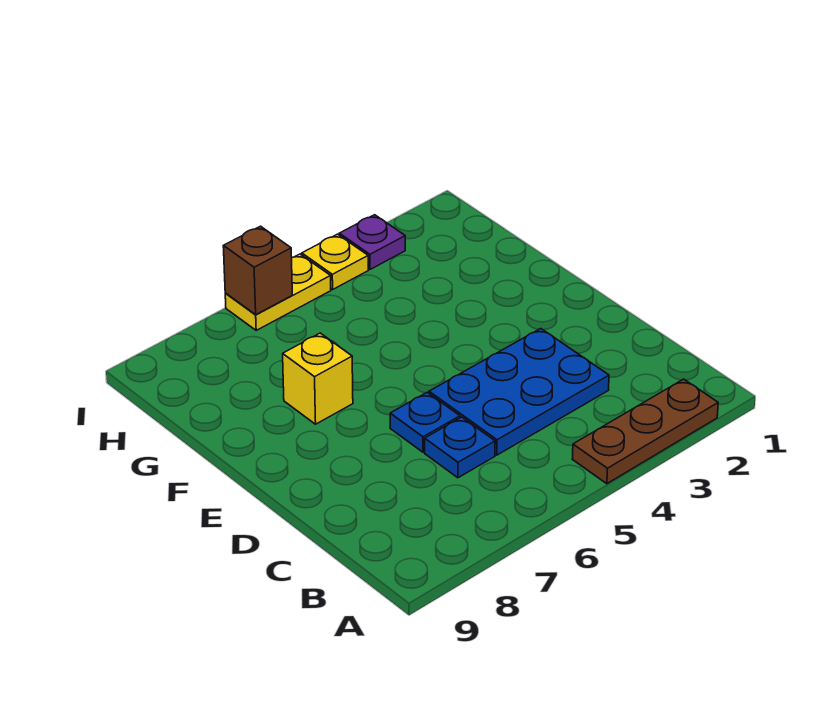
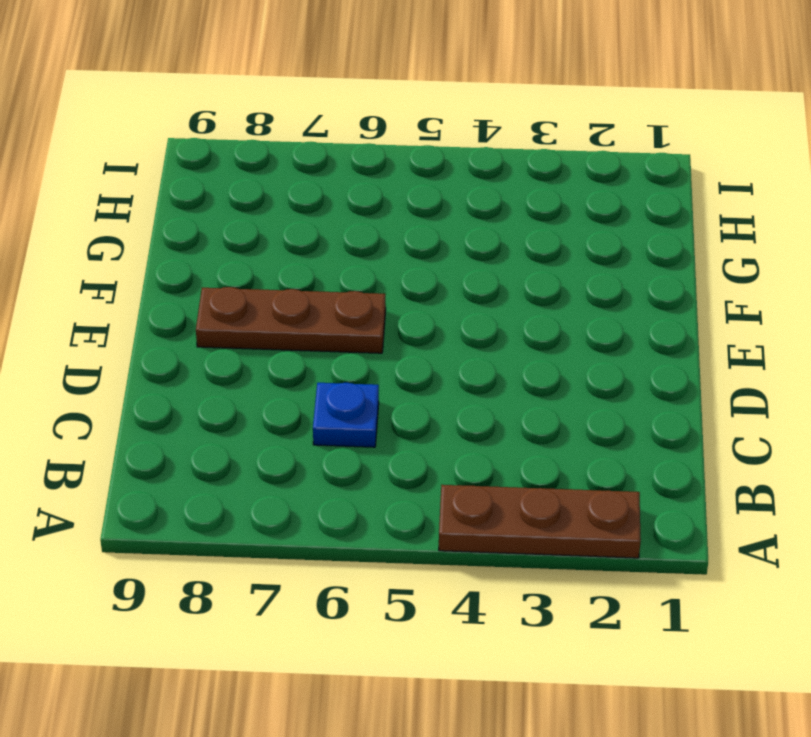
brown plate E6:E8 level 1 -> none
none -> blue plate C3:D5 level 1
none -> blue plate D6 level 1

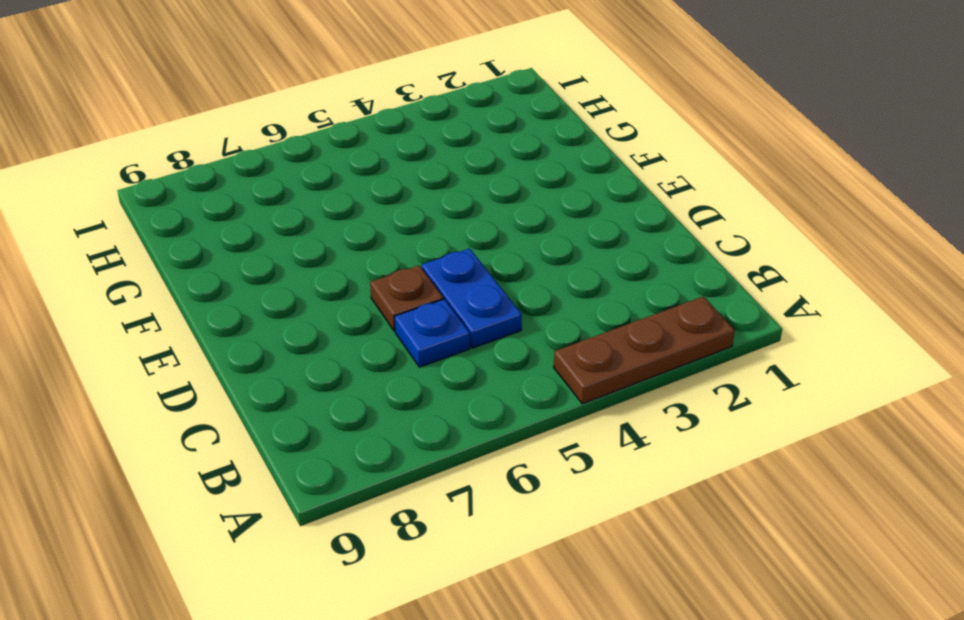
blue plate C5:D5 level 1 -> blue plate C3:D5 level 1
brown plate D6 level 1 -> blue plate D6 level 1
none -> yellow brick F7 level 1
none -> purple plate I3 level 1

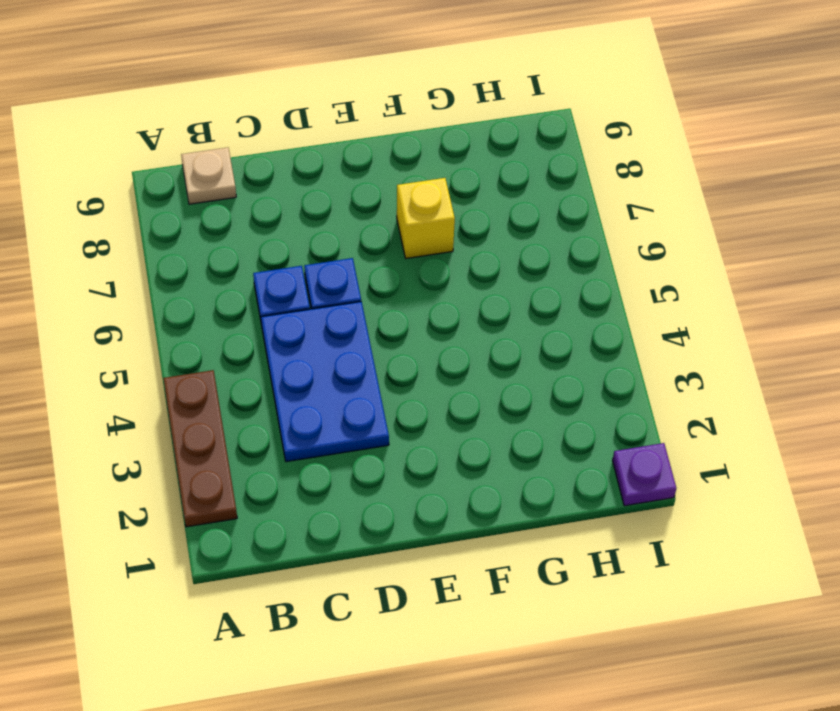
tan plate B9 level 1 -> none
purple plate I1 level 1 -> purple plate I3 level 1
none -> yellow plate I4 level 1
none -> yellow plate I5:I6 level 1

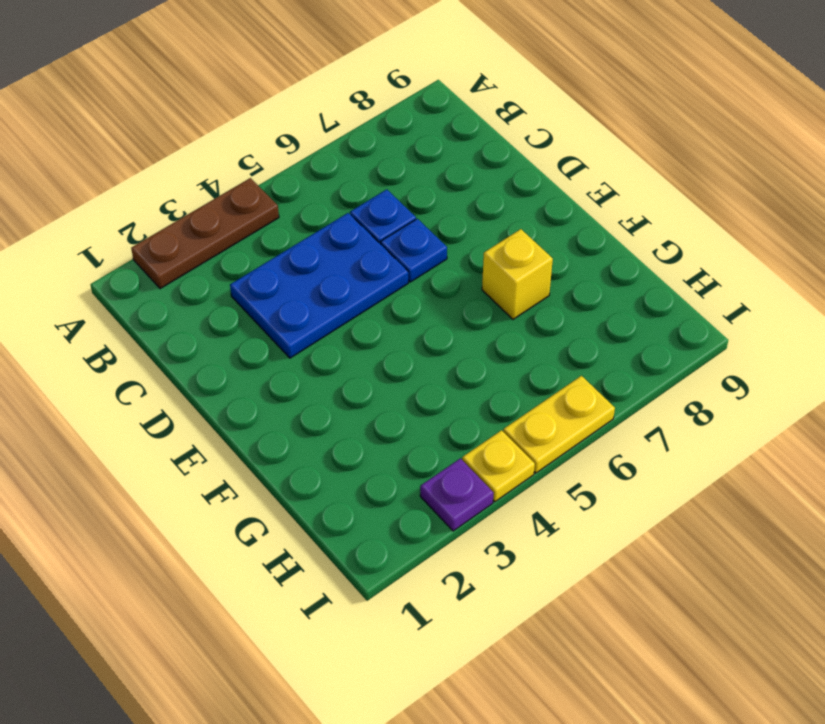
none -> brown brick I6 level 2

